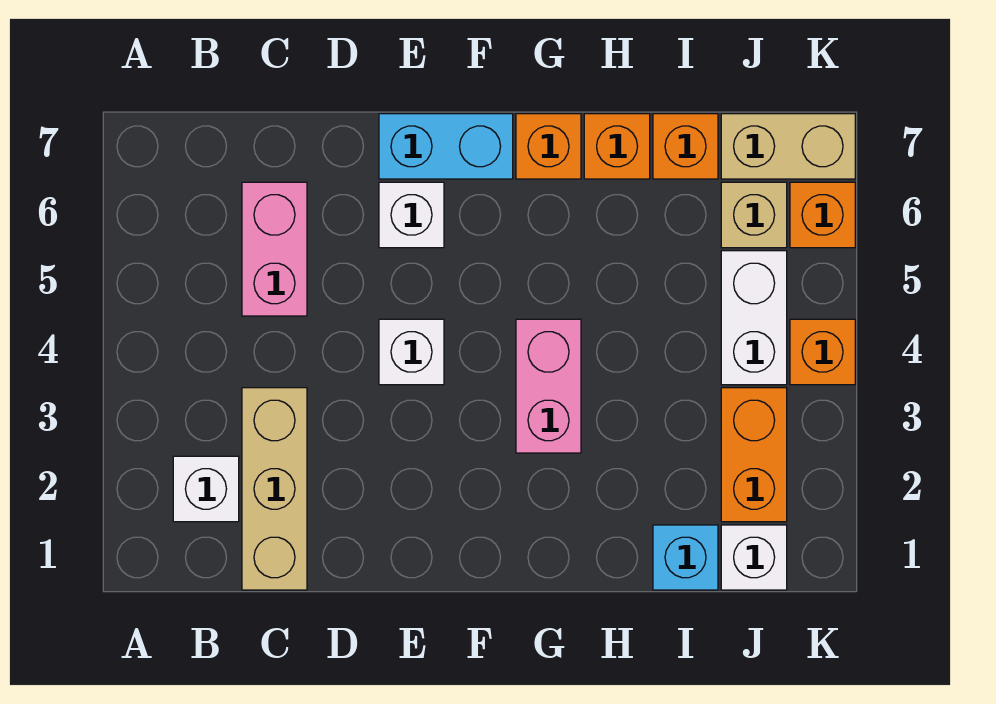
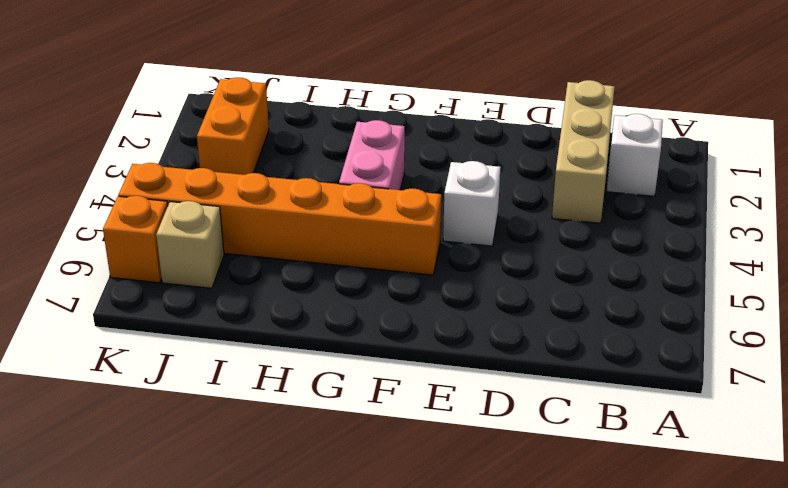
orange brick F5:K5 level 1 -> white brick J4:J5 level 1
none -> pink brick C5:C6 level 1
none -> white brick E6 level 1
none -> cyan brick E7:F7 level 1

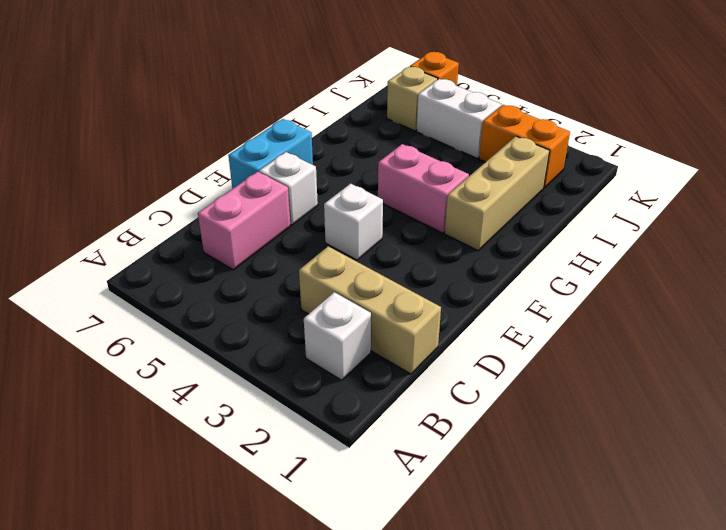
pink brick C6:D6 level 1 -> pink brick C5:C6 level 1
tan brick G2:I2 level 1 -> none
none -> orange brick G7 level 1
none -> orange brick H7 level 1
none -> cyan brick I1 level 1

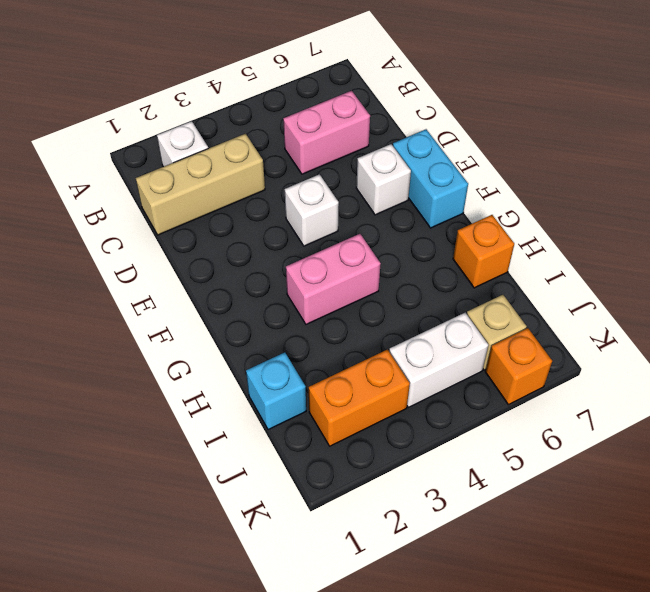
none -> orange brick G7 level 1
none -> orange brick I7 level 1
none -> white brick J1 level 1

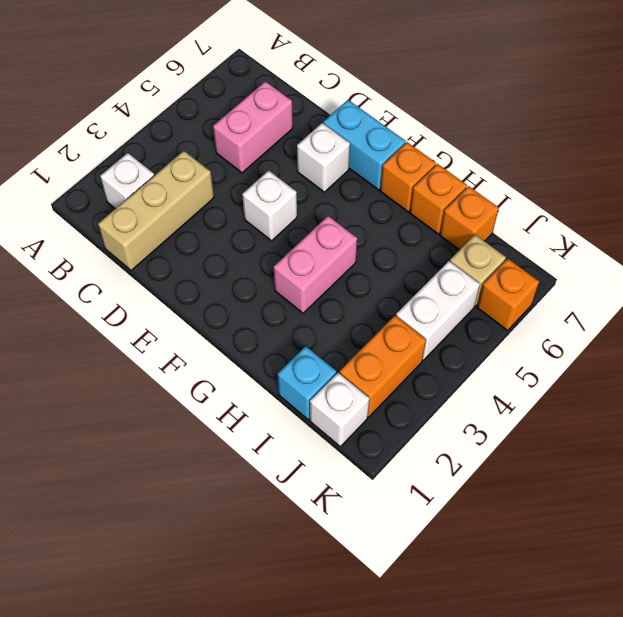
none -> tan brick J7:K7 level 1
none -> orange brick K4 level 1

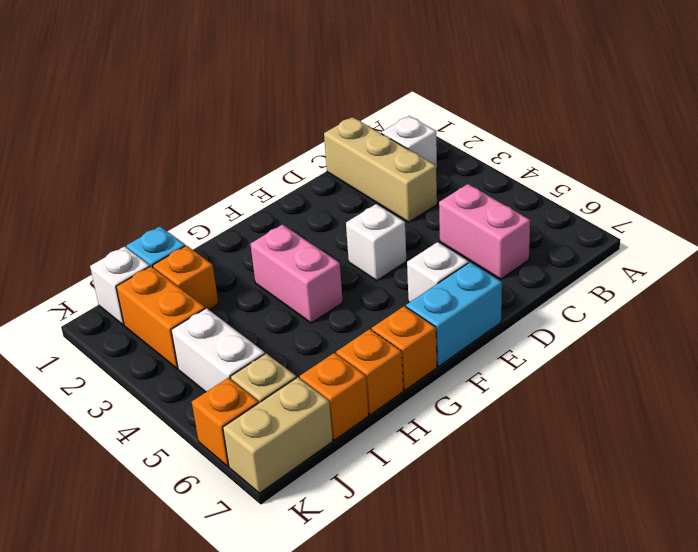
orange brick I2 level 1 -> orange brick K4 level 1

